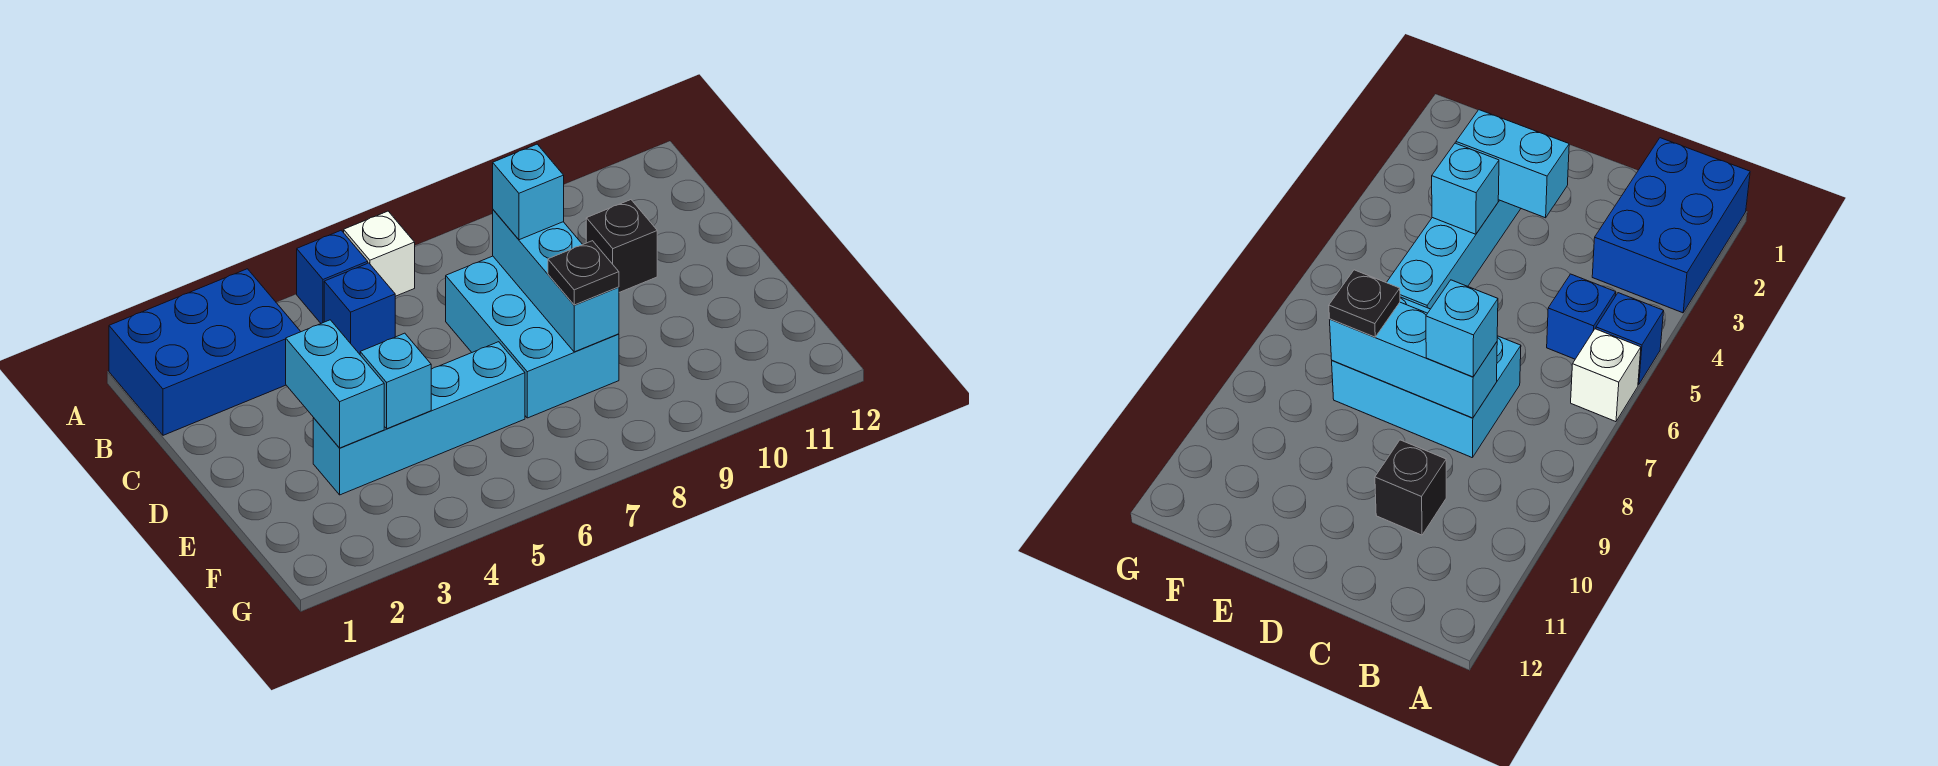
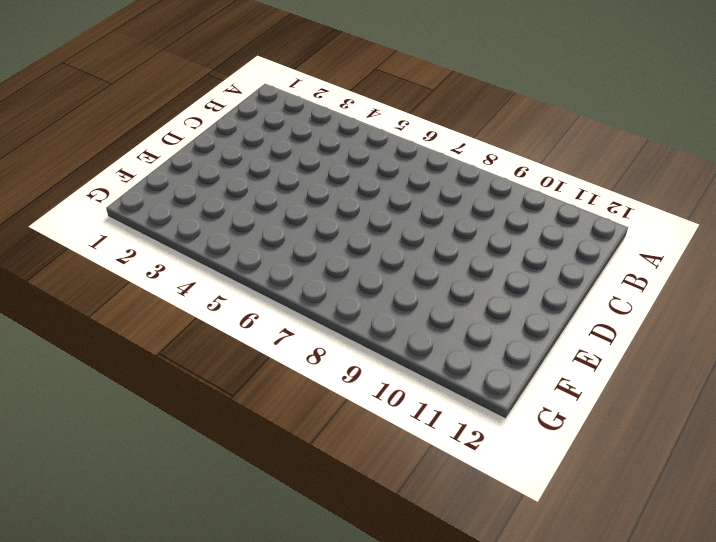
none -> blue brick A1:B3 level 1
none -> blue brick A5 level 1
none -> white brick A6 level 1

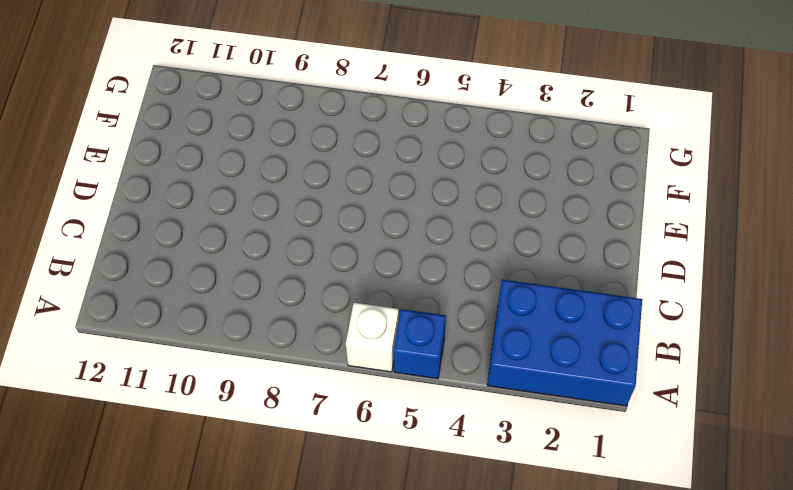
none -> blue brick B5 level 1
none -> cyan brick C7:E8 level 1
none -> black brick C10 level 1

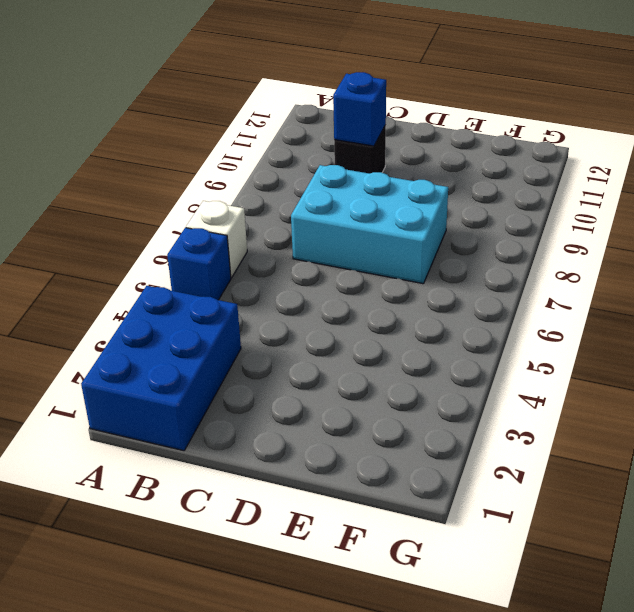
blue brick C10 level 2 -> blue brick B5 level 1
none -> cyan brick E3:E6 level 1
none -> cyan brick C8:E8 level 2
none -> cyan brick D3:E3 level 2

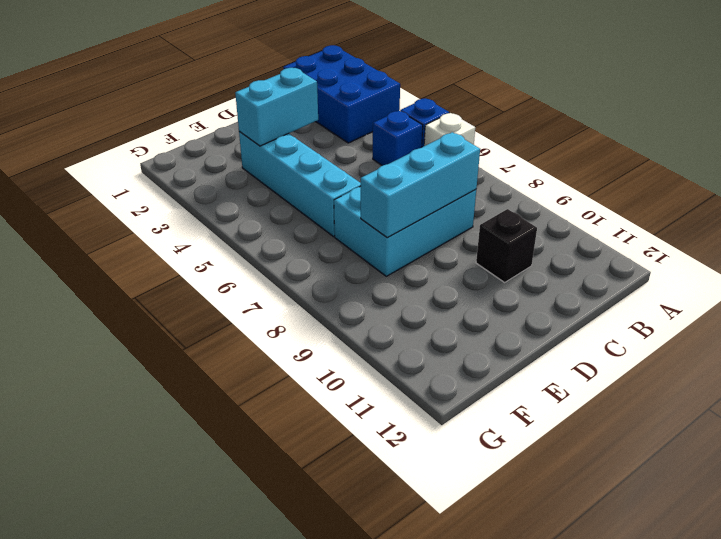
none -> cyan brick E4 level 2
none -> cyan brick C8 level 3
none -> black plate E8 level 3

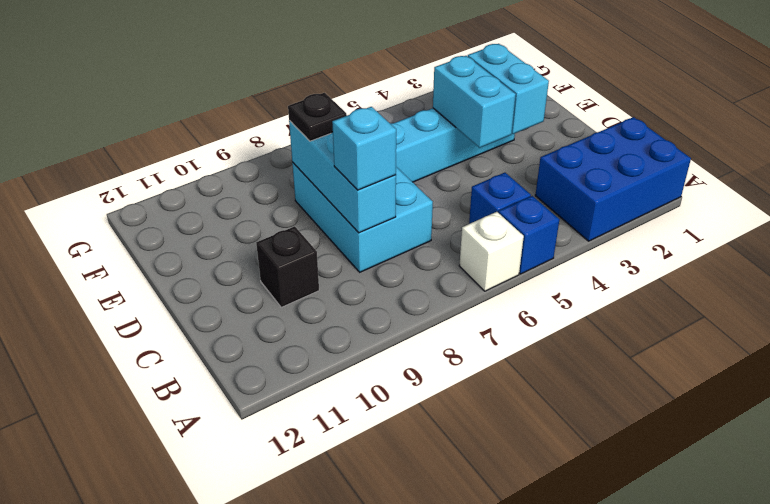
cyan brick D4:E4 level 2 -> cyan brick E4 level 2

